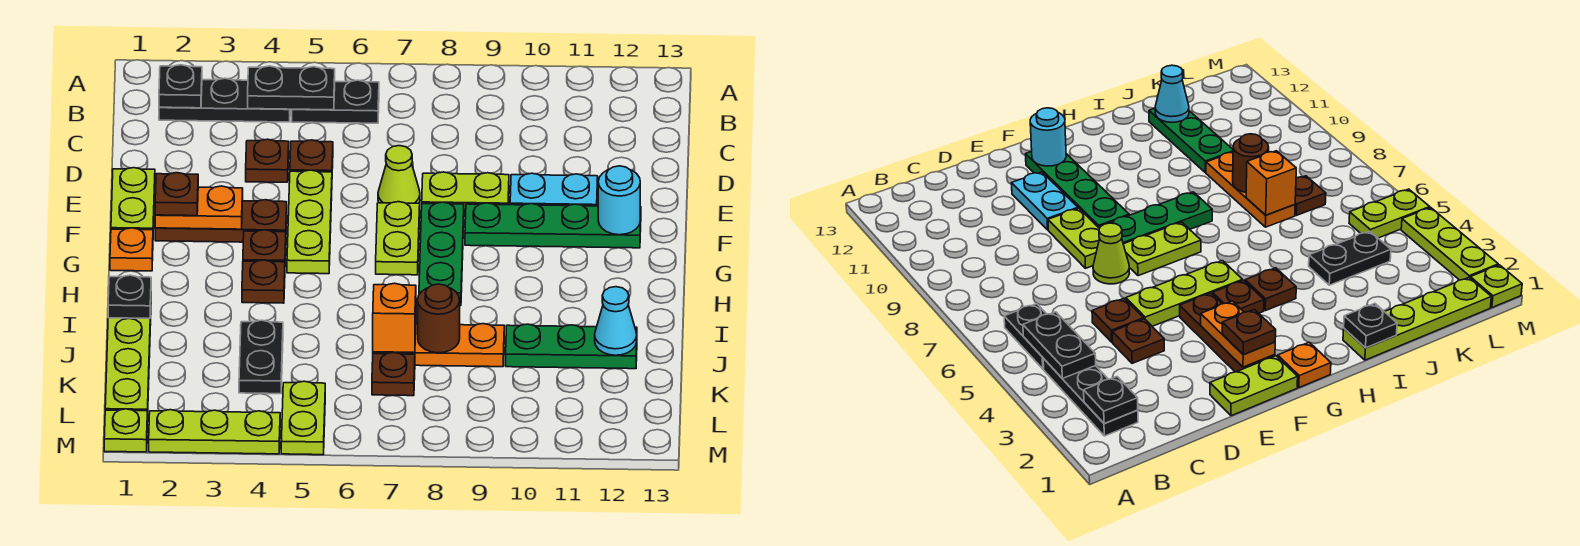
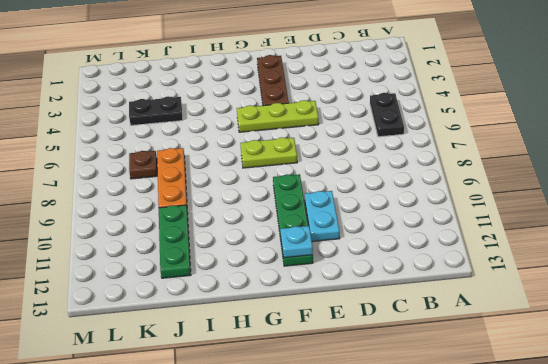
cyan plate F12 level 2 -> cyan round brick F12 level 2
none -> black plate B2:B4 level 1
none -> brown plate D4 level 1
none -> brown plate D5 level 1
none -> lime plate E1:F1 level 1

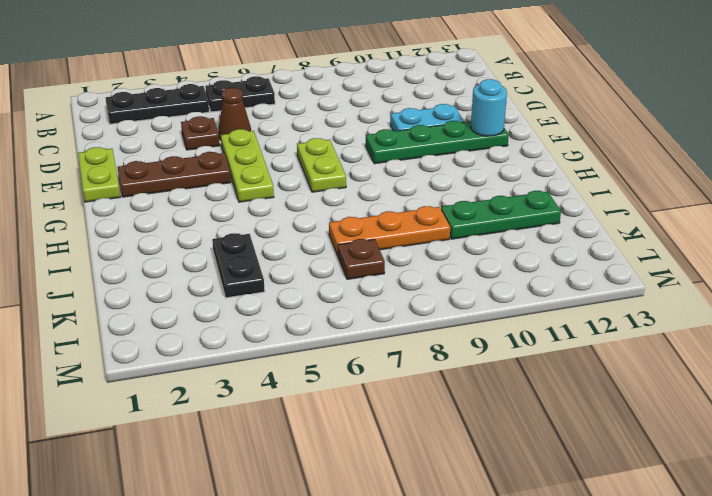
brown cone D5 level 1 -> brown plate D5 level 1
none -> lime cone E7 level 1
none -> lime plate E8:E9 level 1
none -> green plate F8:H8 level 1
none -> orange plate G1 level 1

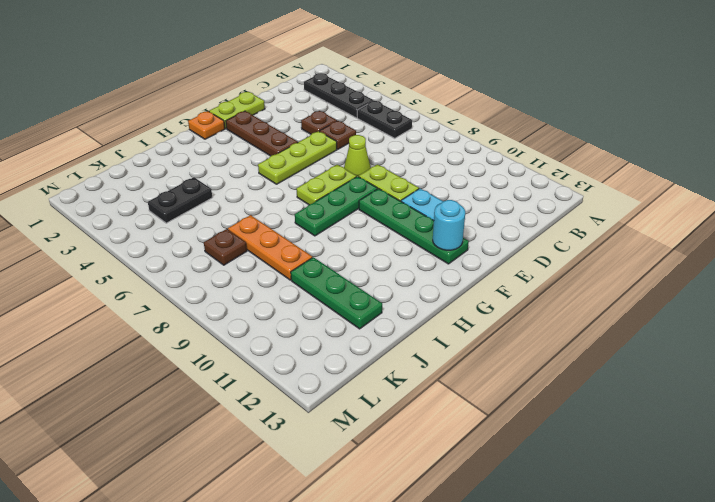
none -> brown plate G4 level 1
none -> brown plate H4 level 1
none -> lime plate I1:L1 level 1
none -> lime plate L5:M5 level 1

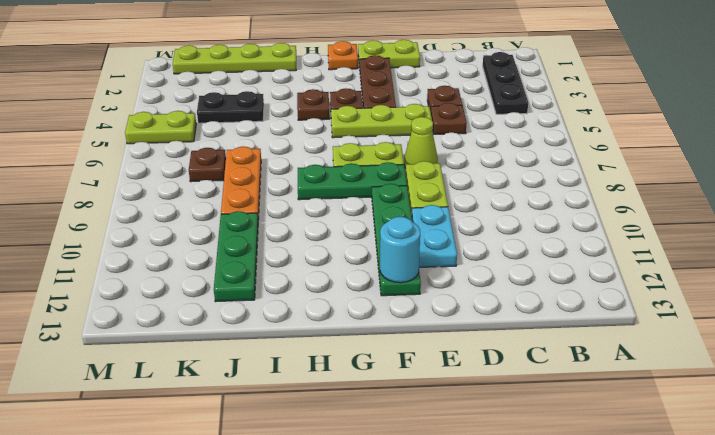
none -> black plate B5:B6 level 1
none -> lime plate M1 level 1
none -> lime plate M2:M4 level 1
none -> black plate B2 level 2

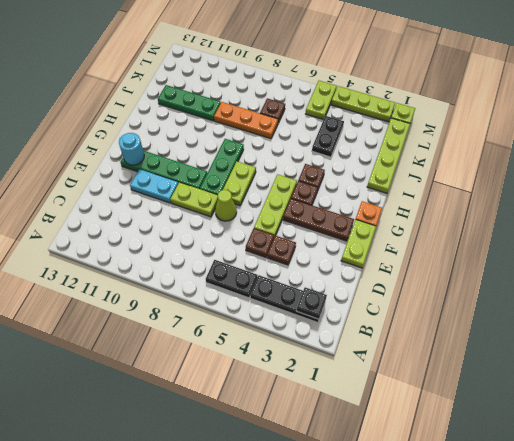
none -> black plate B4:B5 level 2
none -> orange plate F2:F3 level 2
none -> black plate I1 level 2
none -> orange brick J7 level 2

